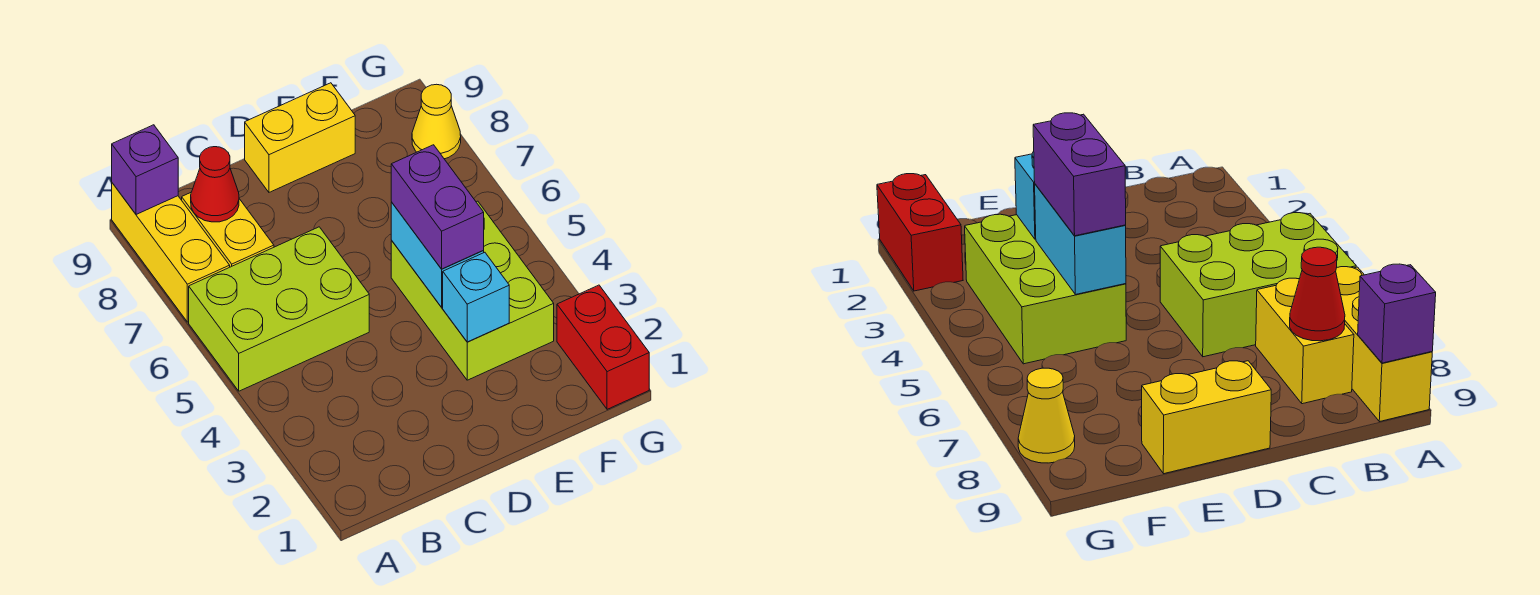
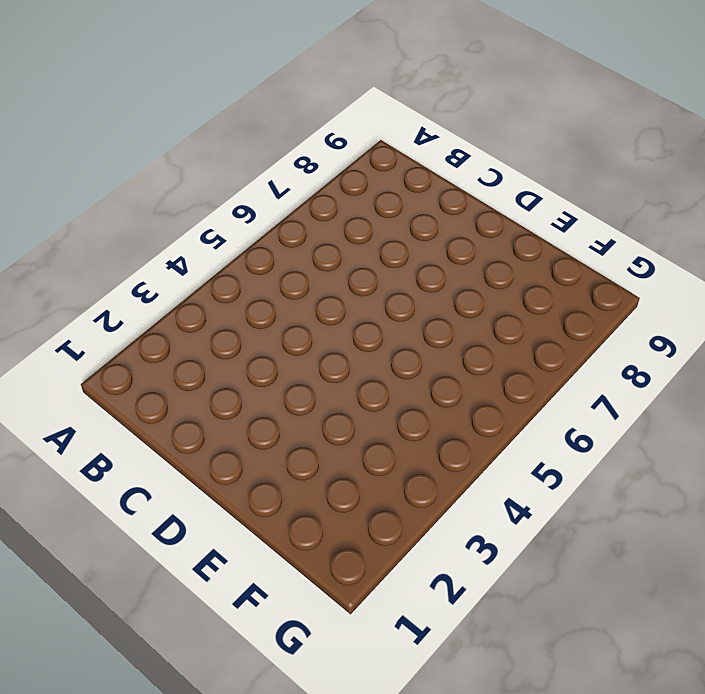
none -> lime brick A5:C6 level 1
none -> yellow brick A7:A9 level 1
none -> yellow brick B7:B8 level 1

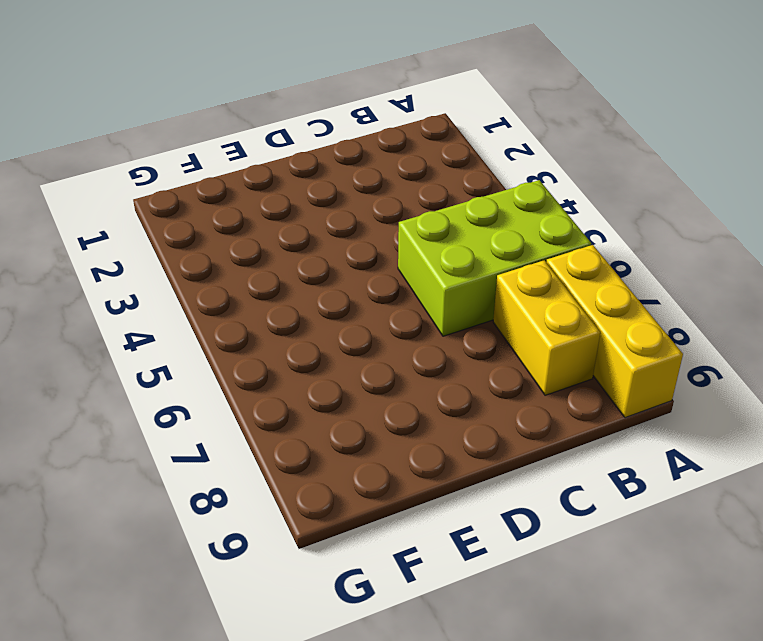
none -> yellow brick D9:E9 level 1
none -> lime brick E3:F5 level 1
none -> red brick G1:G2 level 1

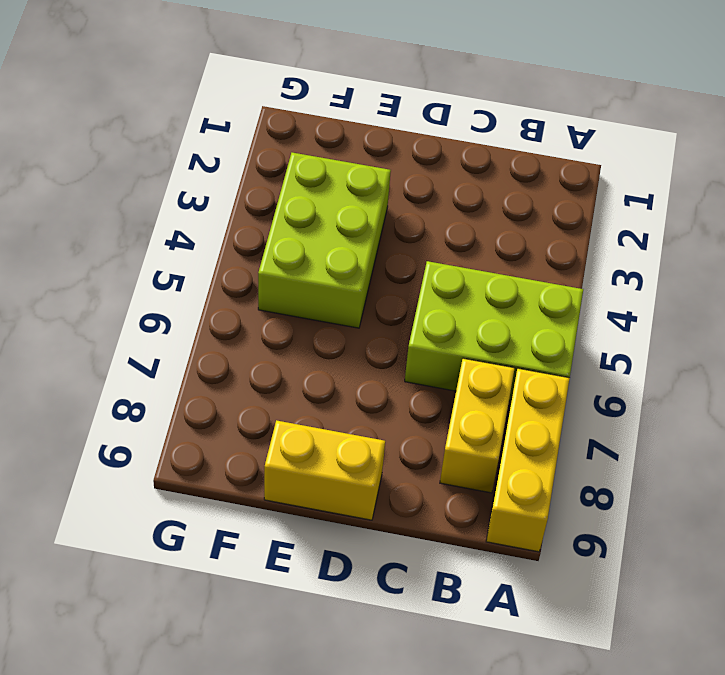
none -> red brick G1:G2 level 1
none -> yellow cone G8 level 1
none -> purple brick A9 level 2

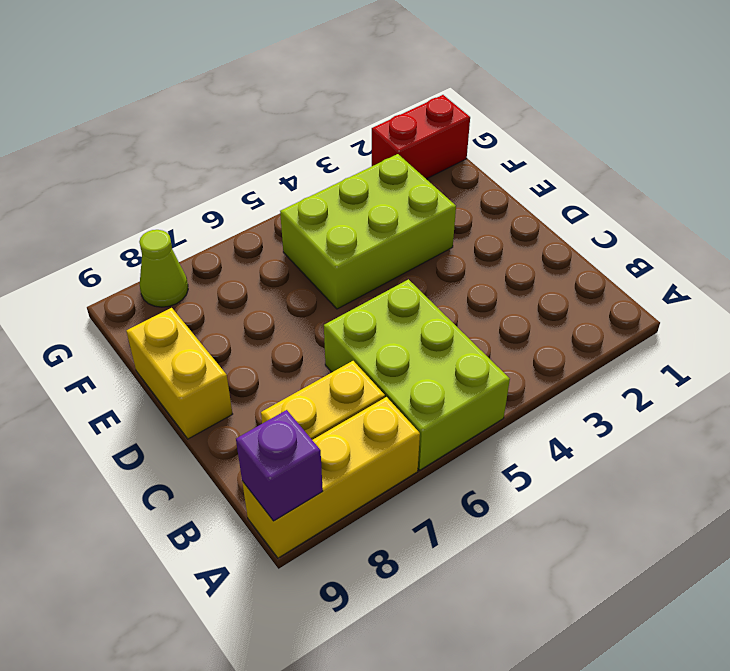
lime cone G8 level 1 -> yellow cone G8 level 1
none -> red cone B8 level 2
none -> cyan brick E3 level 2
none -> cyan brick E4:E5 level 2

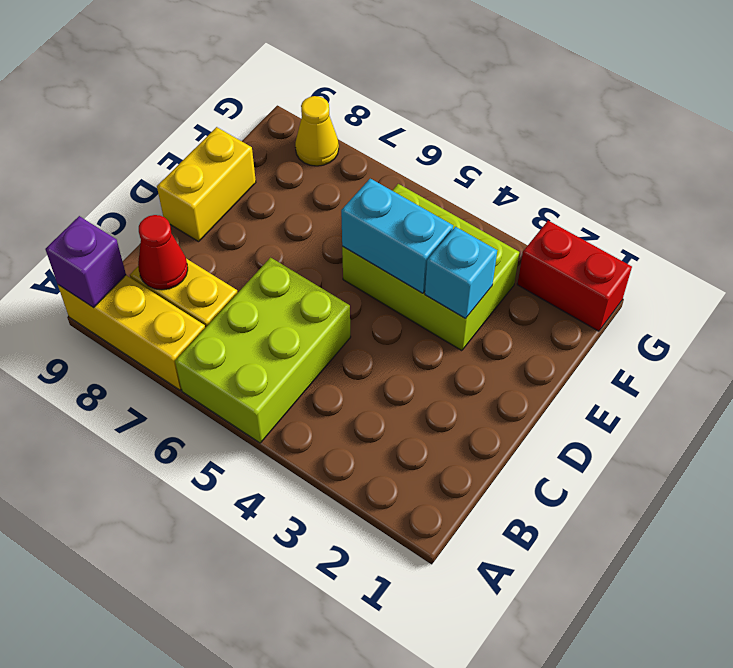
none -> purple brick E4:E5 level 3

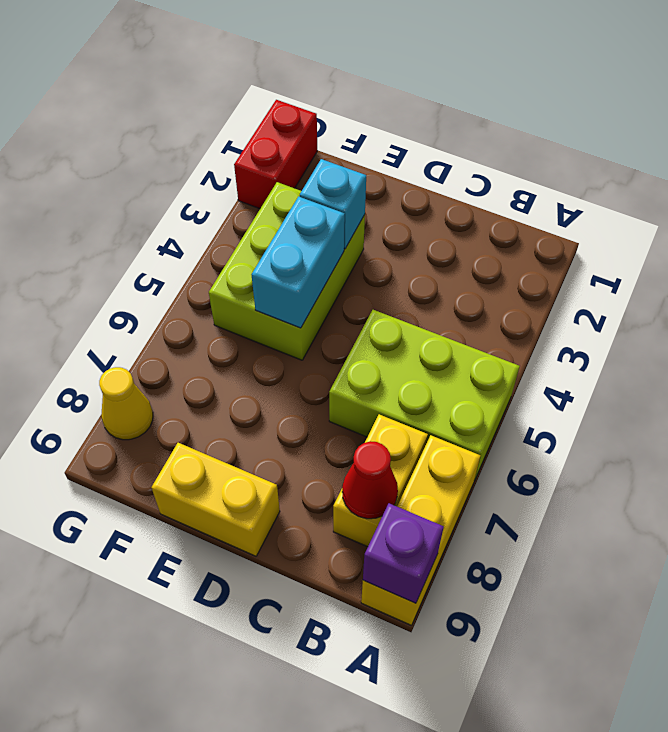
none -> purple brick E4:E5 level 3

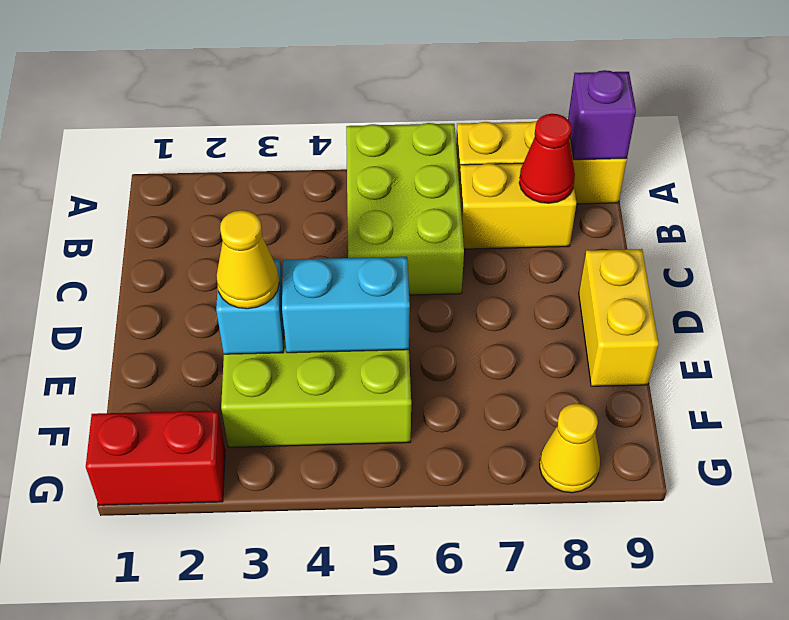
yellow cone E3 level 3 -> none
none -> purple brick E4:E5 level 3

